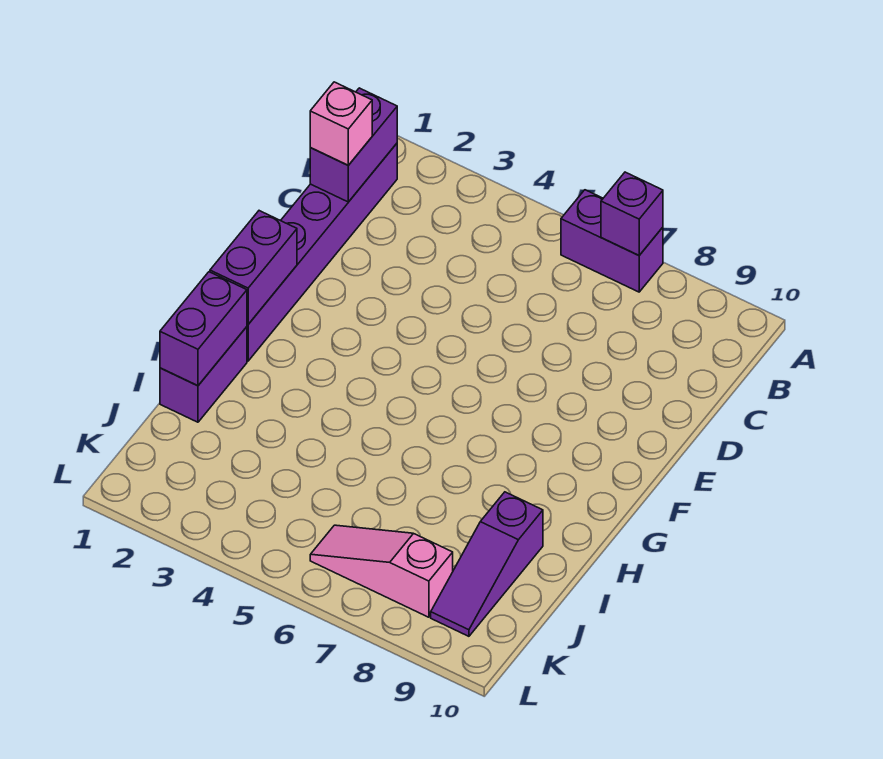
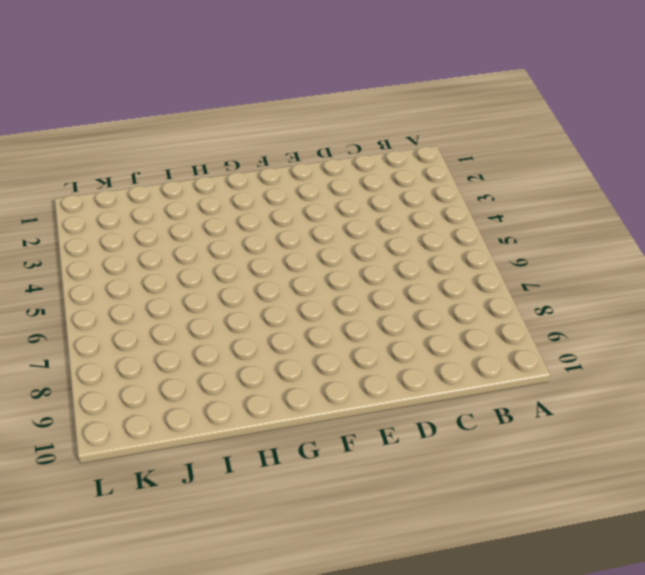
none -> purple brick A6:A7 level 1
none -> purple brick B1:G1 level 1

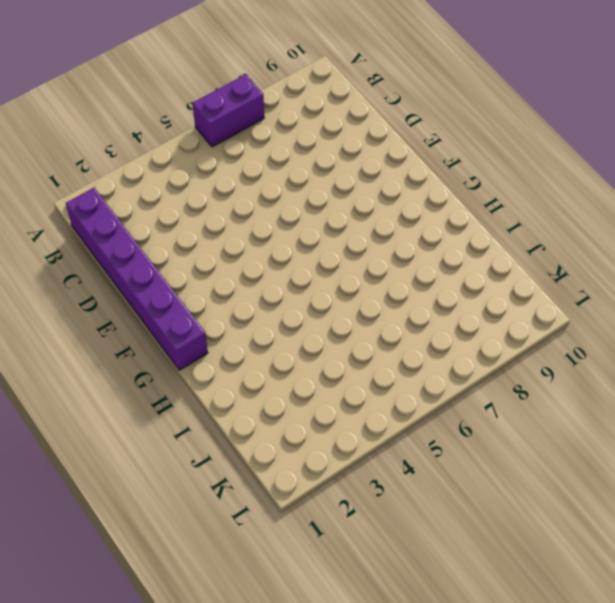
none -> purple brick H1:I1 level 1
none -> purple slope I9:K9 level 1 top I

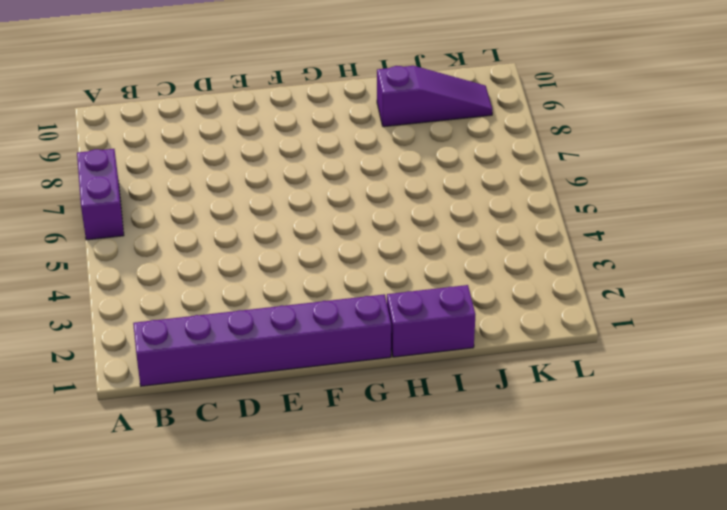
none -> pink slope K6:K8 level 1 top 8
none -> purple brick A7 level 2

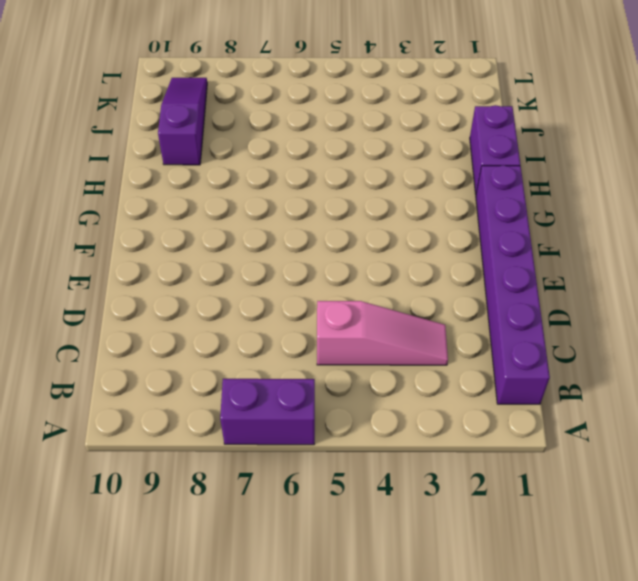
pink slope C3:C5 level 1 top 5 -> pink slope K6:K8 level 1 top 8
none -> purple brick A7 level 2
none -> purple brick B1:C1 level 2

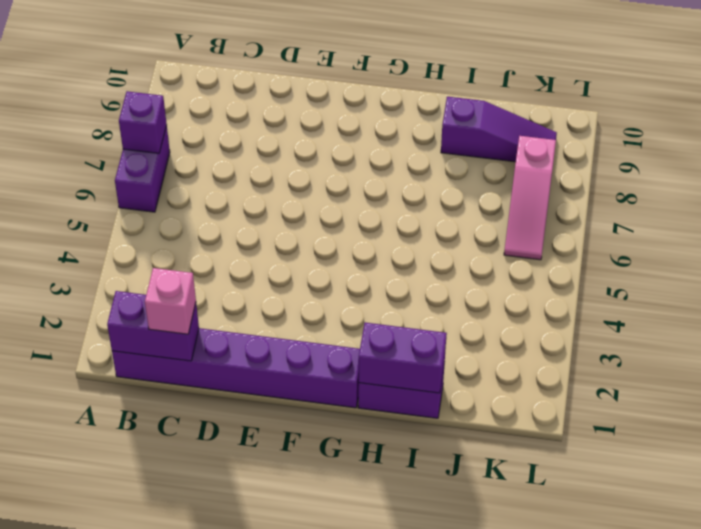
none -> purple brick F1:G1 level 2

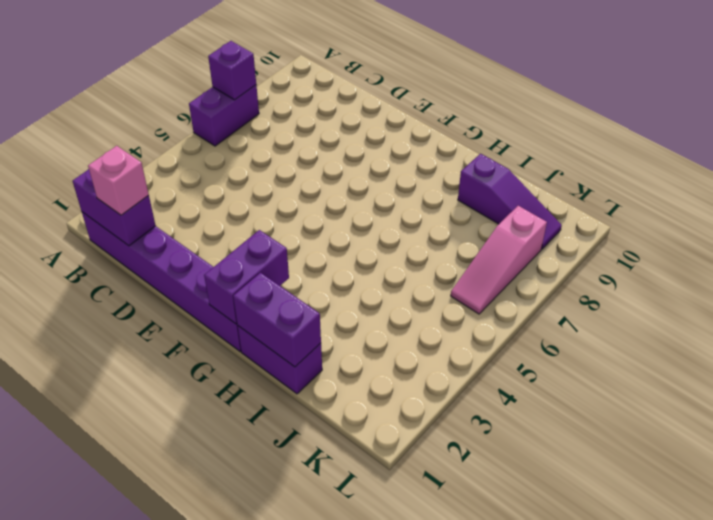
purple brick G1:G2 level 2 -> purple brick F1:G1 level 2

